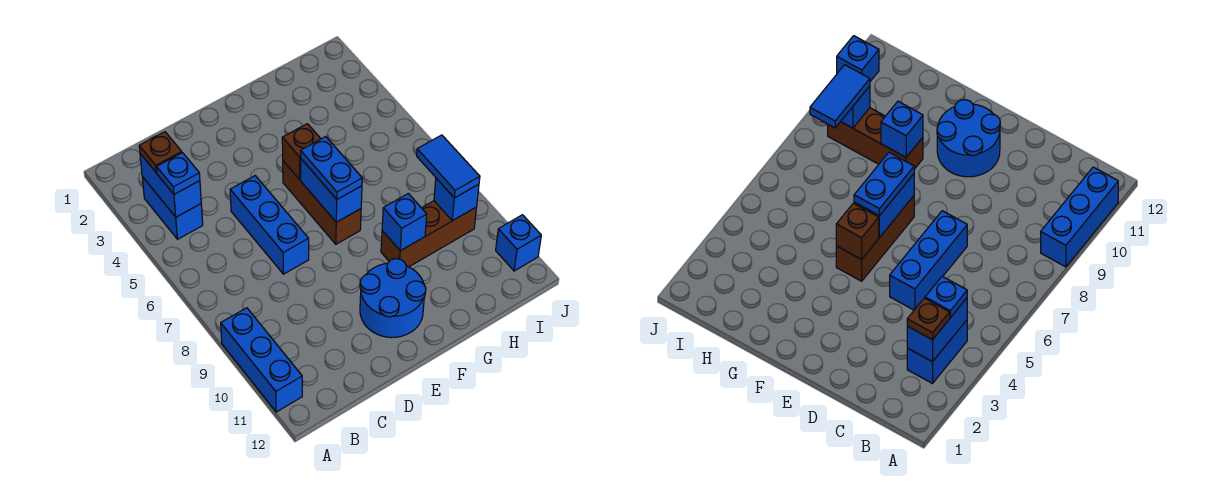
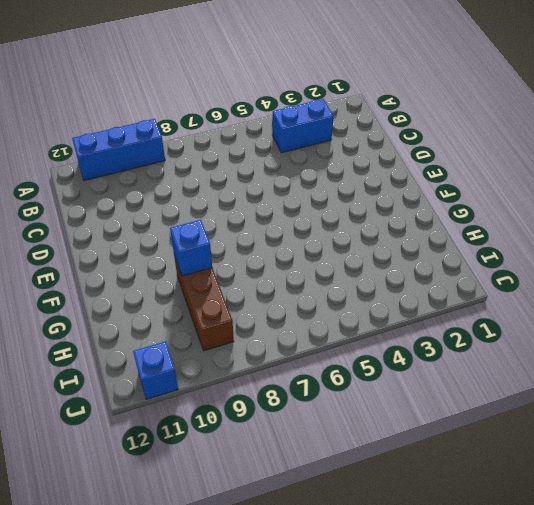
none -> blue brick D5:D7 level 1
none -> blue round brick E10:F11 level 1
none -> brown brick F5:F7 level 1

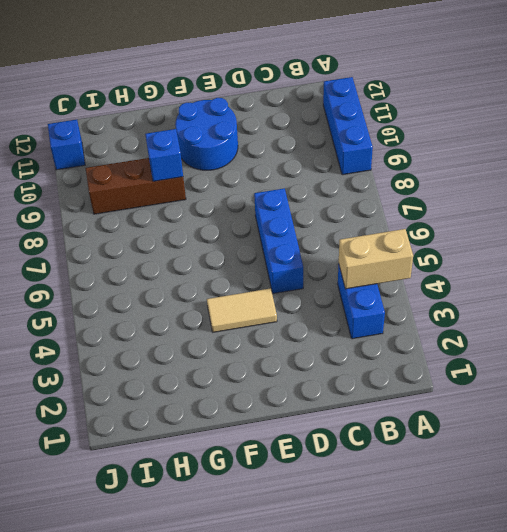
tan brick A4:B4 level 2 -> blue brick B3:B4 level 2
tan tile E4:F4 level 1 -> none
none -> brown brick F5:F7 level 1
none -> brown brick F5 level 2
none -> blue brick F6:F7 level 2

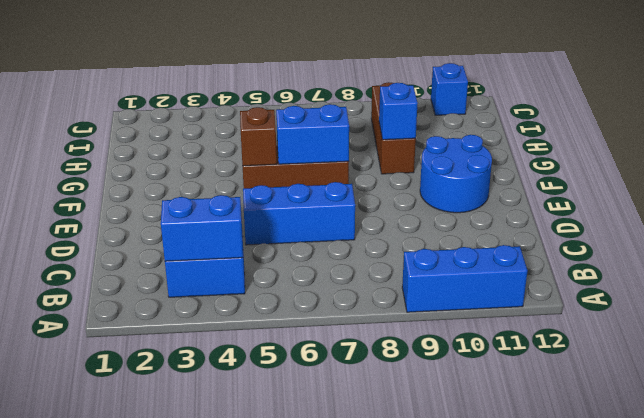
none -> blue brick I9 level 2
none -> brown plate B3 level 3
none -> blue plate B4 level 3

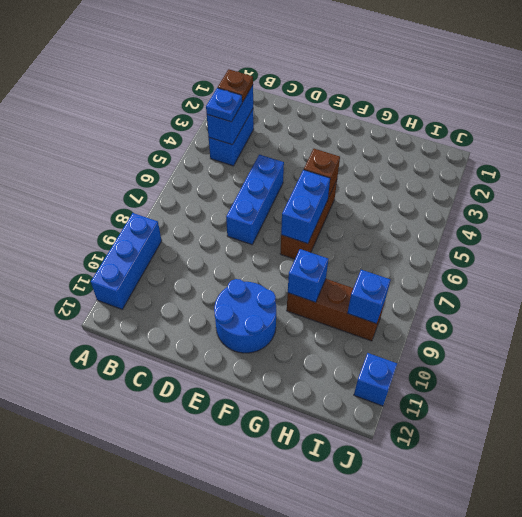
none -> blue plate F6:F7 level 3
none -> blue tile I8:I9 level 3

